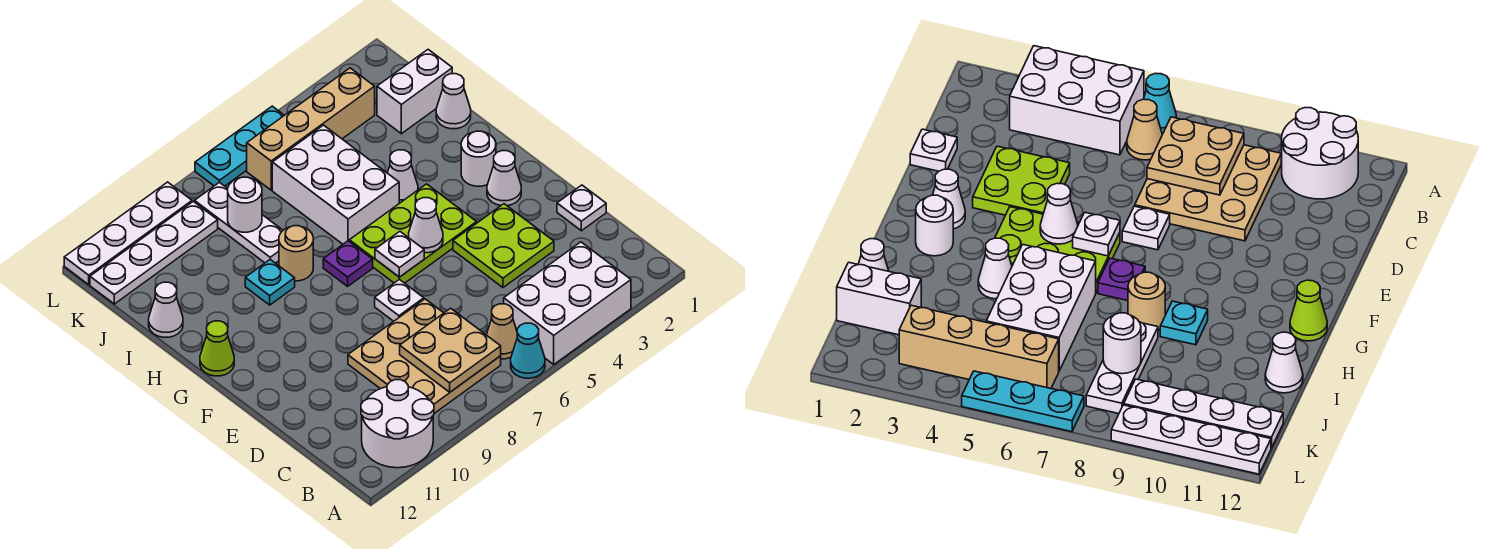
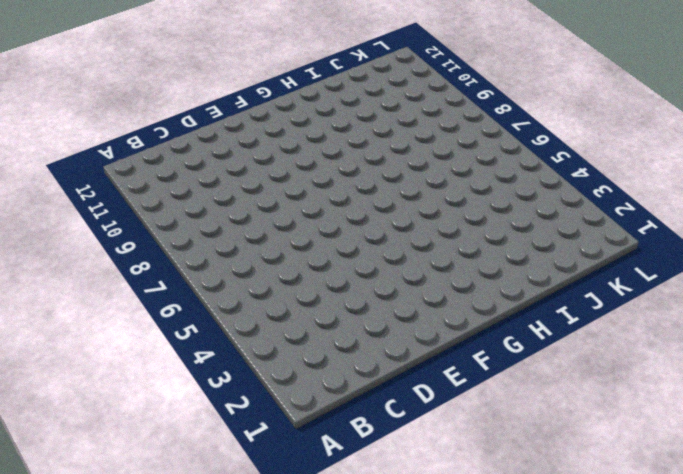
none -> white brick A3:B5 level 1
none -> cyan cone A6 level 1
none -> white round brick A10:B11 level 1

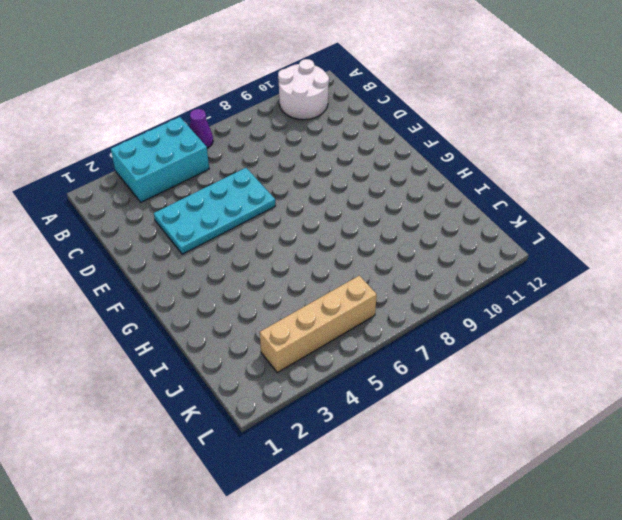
cyan brick A3:B5 level 1 -> white brick A3:B5 level 1
purple cone A6 level 1 -> cyan cone A6 level 1
cyan plate D3:E6 level 1 -> lime plate D3:E4 level 1
none -> tan cone B6 level 1
none -> tan plate B7:D9 level 1
none -> white plate D1 level 1

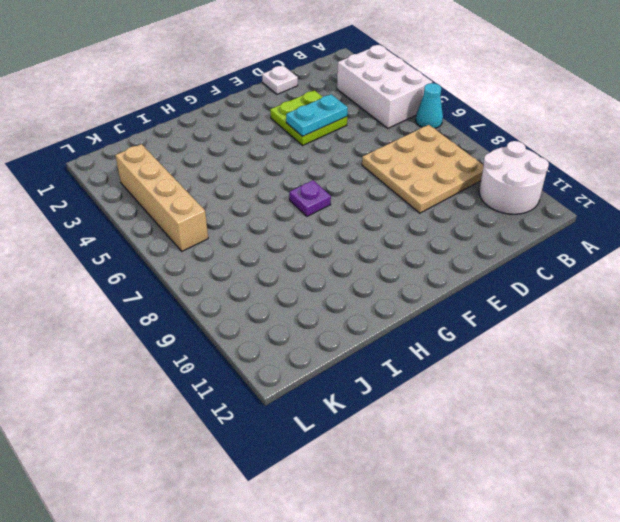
cyan plate D4:E4 level 2 -> none
none -> tan cone B6 level 1
none -> white plate E7 level 1
none -> white cone F2 level 1

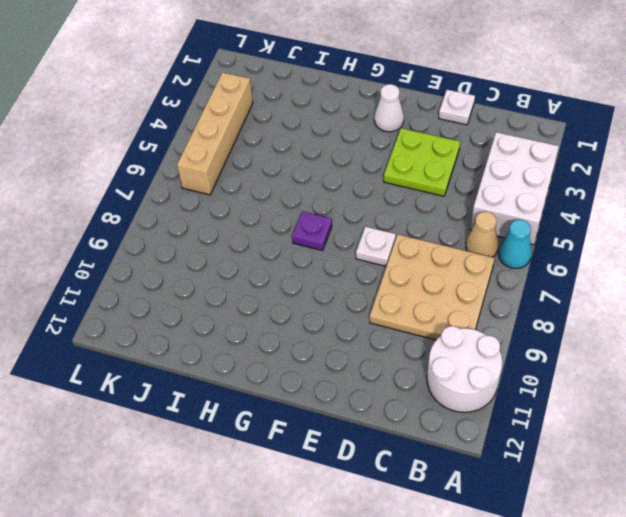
none -> lime plate F4:G6 level 1
none -> white round brick G2 level 1
none -> lime cone G12 level 1

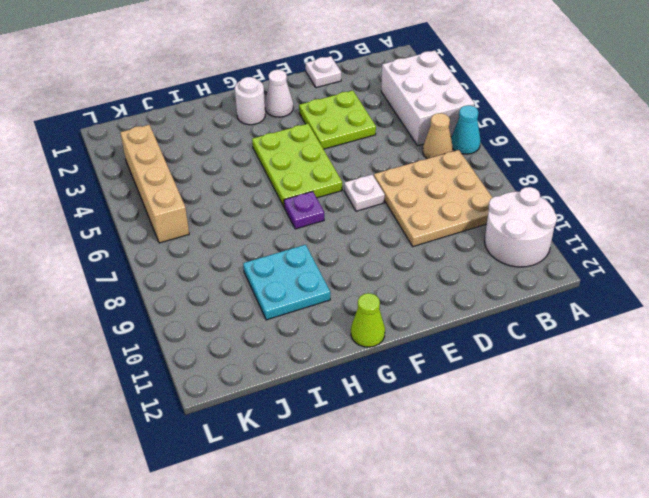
cyan plate H9:I10 level 1 -> cyan plate H9 level 1
none -> white cone H4 level 1
none -> white brick H5:J6 level 1
none -> tan round brick H8 level 1

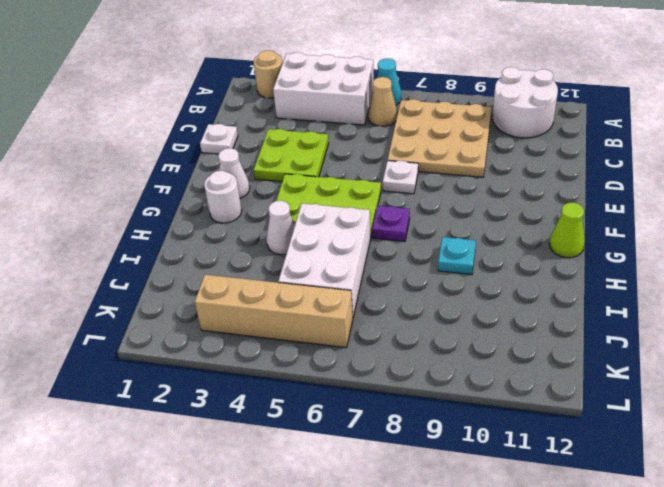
tan round brick A2 level 1 -> tan round brick H8 level 1
none -> white cone I1 level 1
none -> white plate I8:K8 level 1
none -> white cone I12 level 1

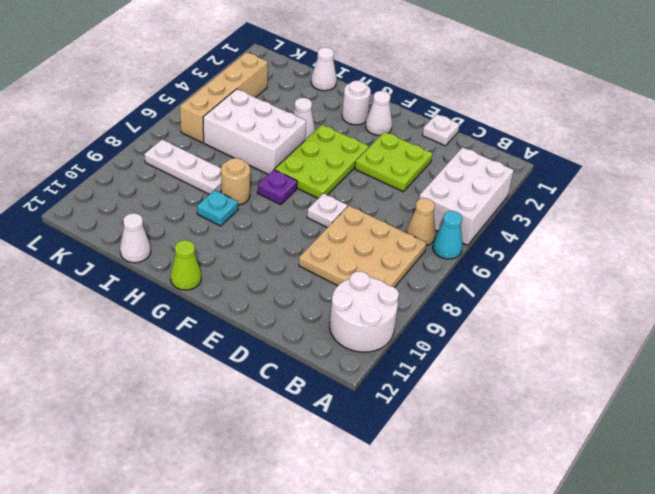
none -> white brick J1:J2 level 1
none -> white plate K9:K12 level 1
none -> cyan plate L5:L7 level 1

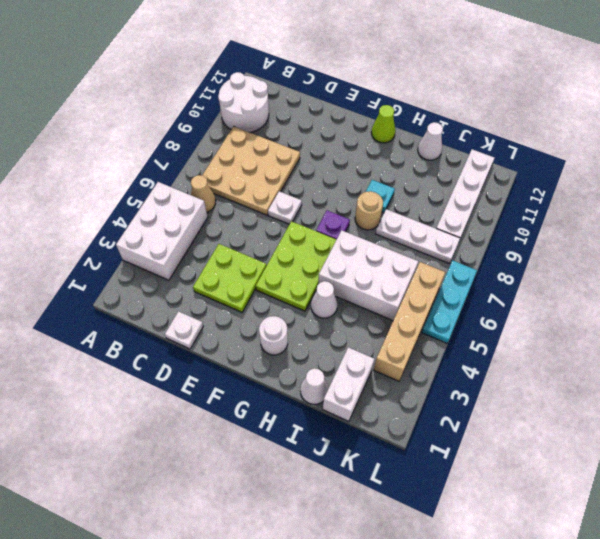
none -> cyan cone A6 level 1
none -> white cone F2 level 1
none -> white plate L9:L12 level 1

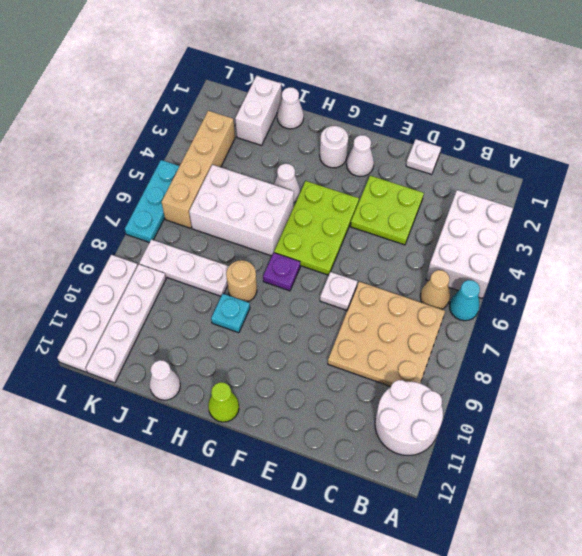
none -> tan plate B7:C8 level 2
none -> white cone F5 level 2
none -> white plate F6 level 2

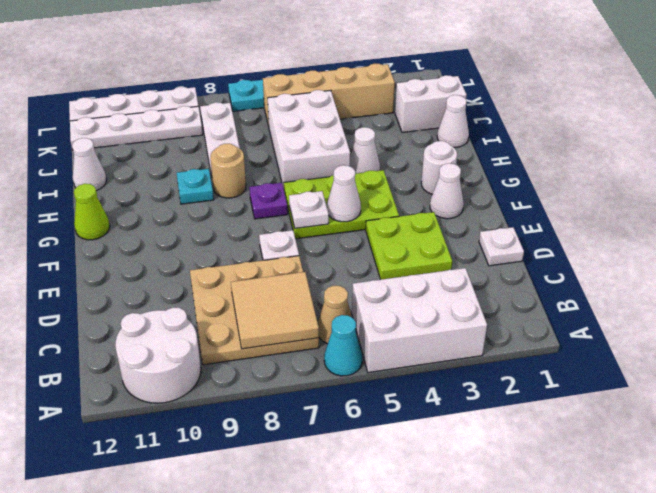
tan tile B7:C8 level 2 -> tan plate B7:C8 level 2
none -> white round brick J8 level 2

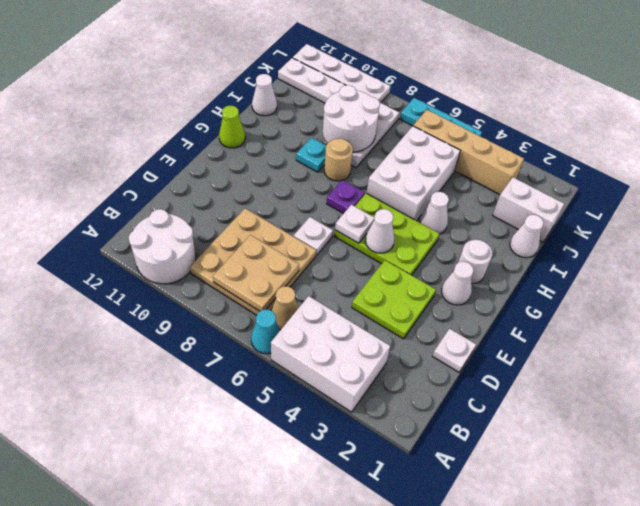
white round brick I8:J9 level 2 -> white round brick J8 level 2

